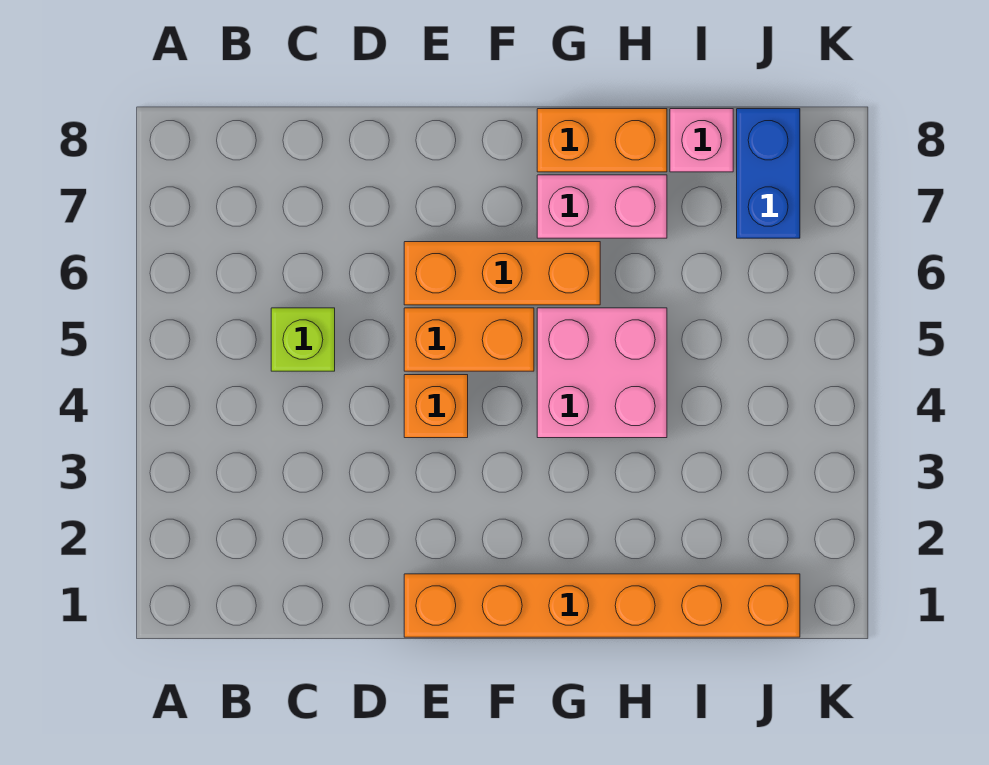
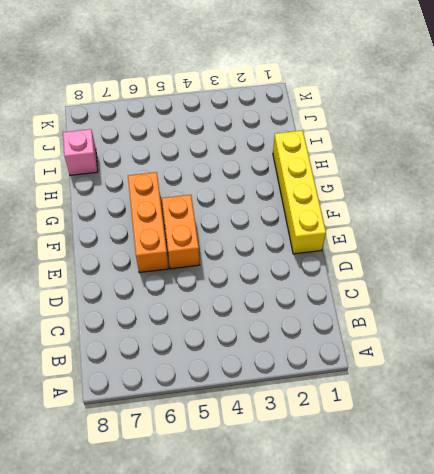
yellow brick E1:H1 level 1 -> orange brick E1:J1 level 1
none -> lime brick C5 level 1
none -> orange brick E4 level 1

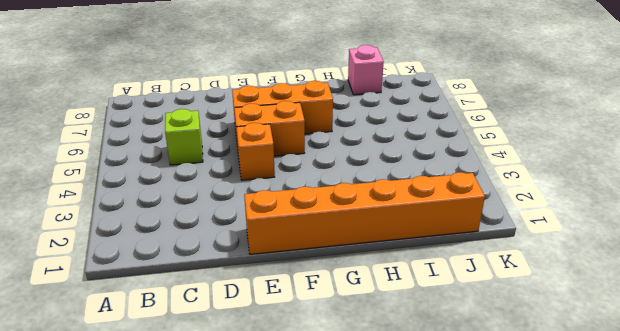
none -> pink brick G4:H5 level 1
none -> pink brick G7:H7 level 1

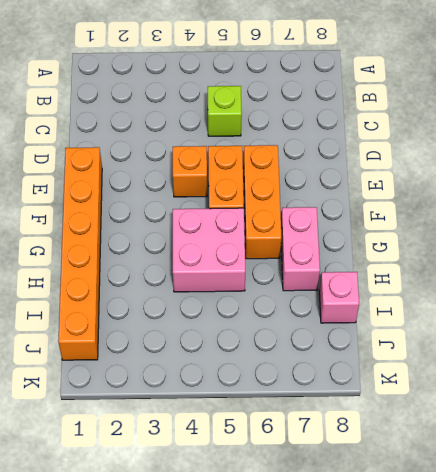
none -> orange brick G8:H8 level 1
none -> blue brick J7:J8 level 1

